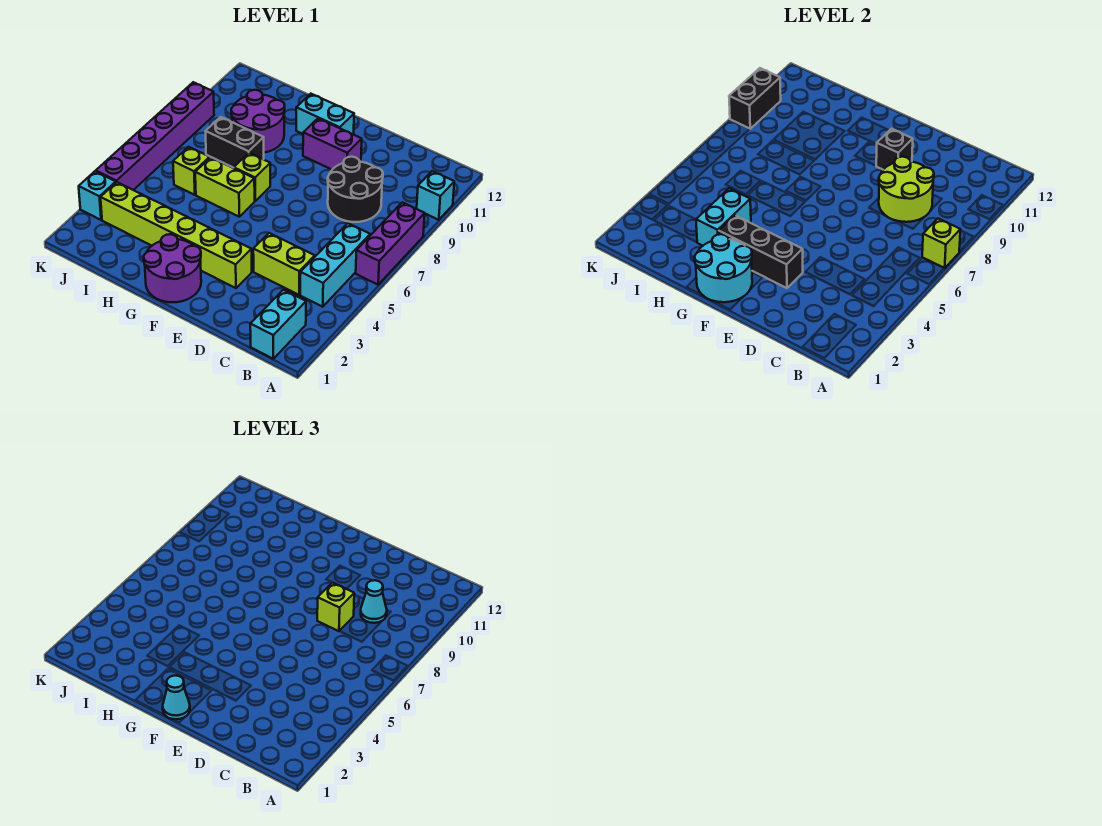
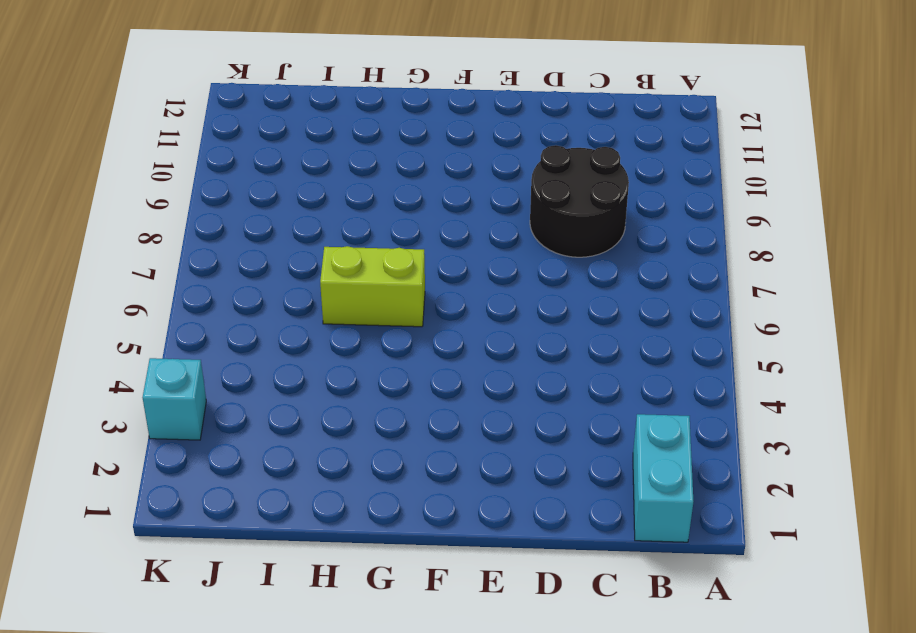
none -> purple brick A6:A8 level 1
none -> cyan brick A10 level 1
none -> cyan brick B4:B6 level 1

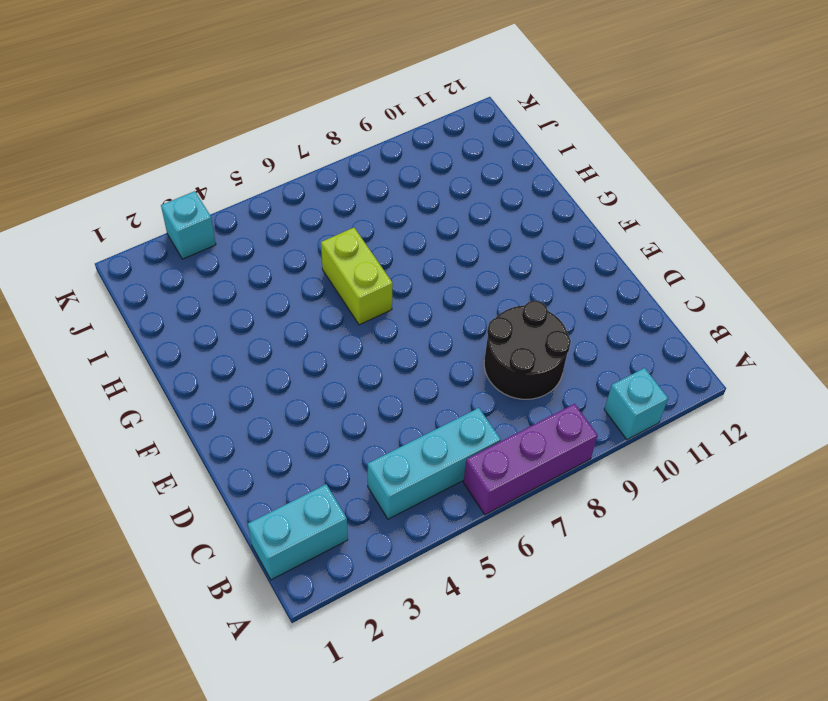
none -> lime brick C4:D4 level 1
none -> lime brick E3:J3 level 1
none -> purple brick E10:F10 level 1

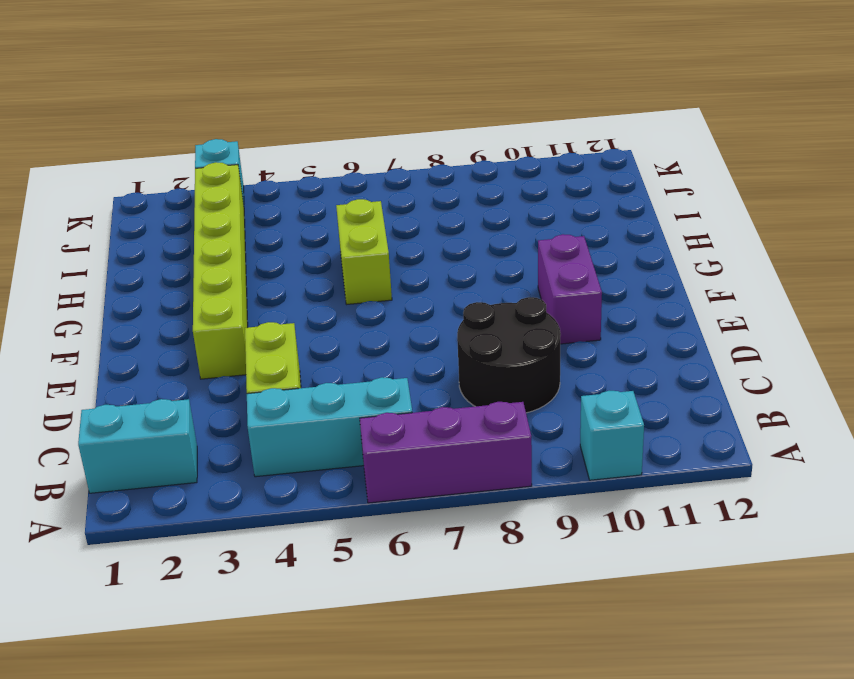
none -> purple round brick F1:G2 level 1
none -> cyan brick F11:G11 level 1
none -> lime brick G7 level 1

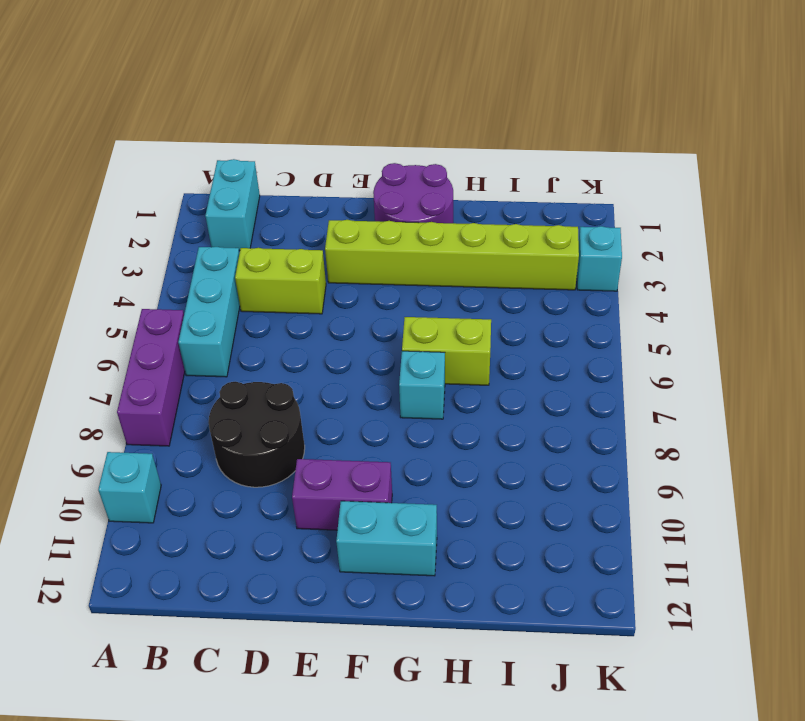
cyan brick G7 level 1 -> lime brick G7 level 1
none -> black brick H8:I8 level 1
none -> purple round brick H9:I10 level 1
none -> lime brick I6 level 1

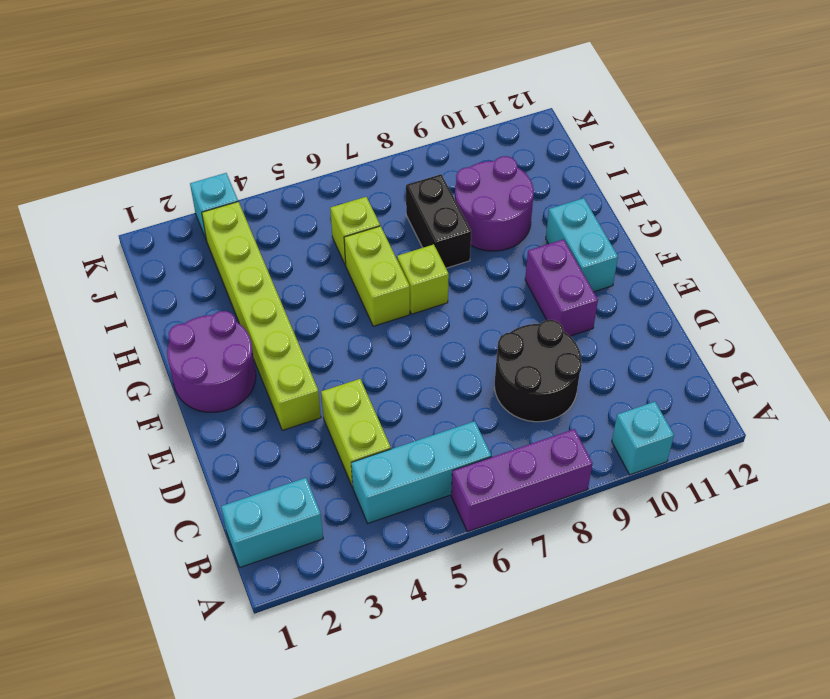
none -> purple brick K4:K9 level 1
none -> lime brick A7 level 2
none -> lime round brick C8:D9 level 2

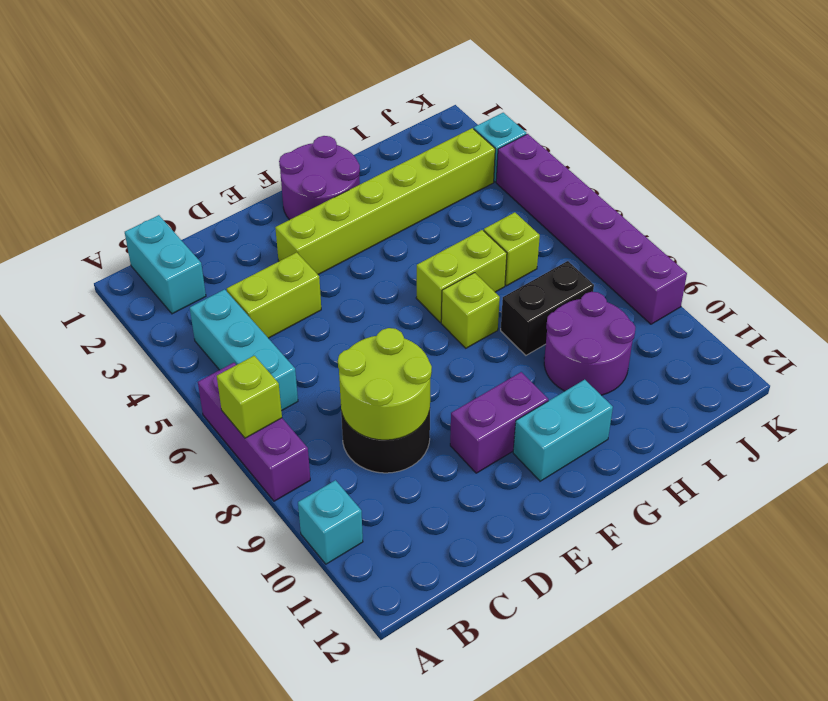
none -> black brick E3:G3 level 2
none -> black brick E10 level 2
none -> cyan round brick F1:G2 level 2

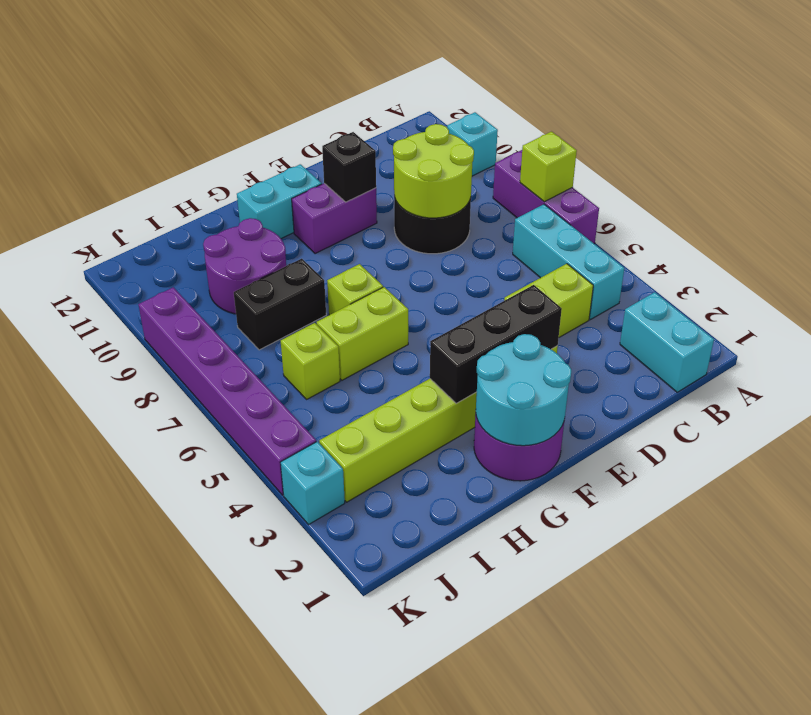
none -> cyan brick H3:H4 level 2
none -> black brick K9:K10 level 2
none -> cyan cone C9 level 3

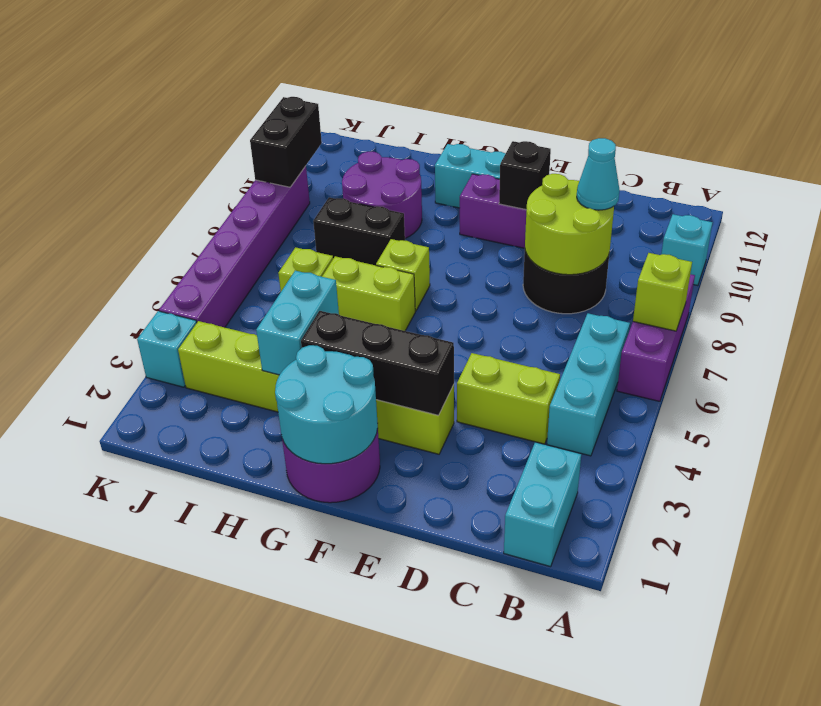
none -> lime brick D8 level 3
none -> cyan cone F1 level 3

